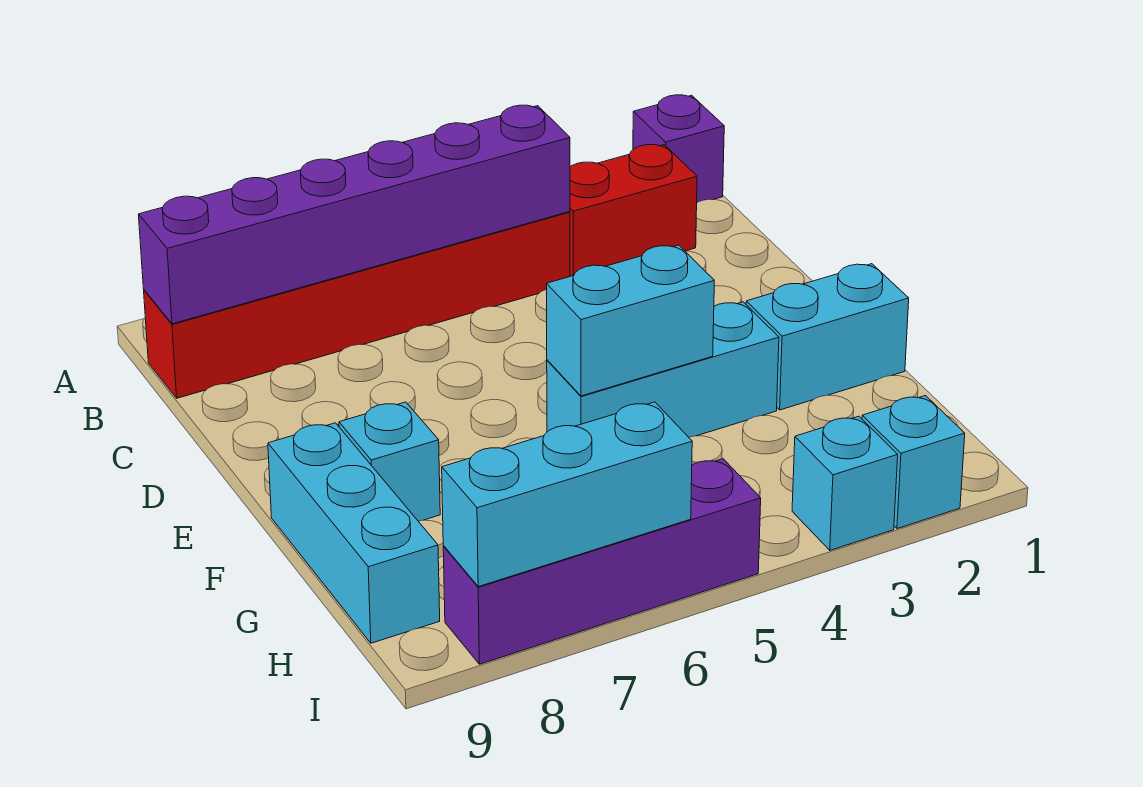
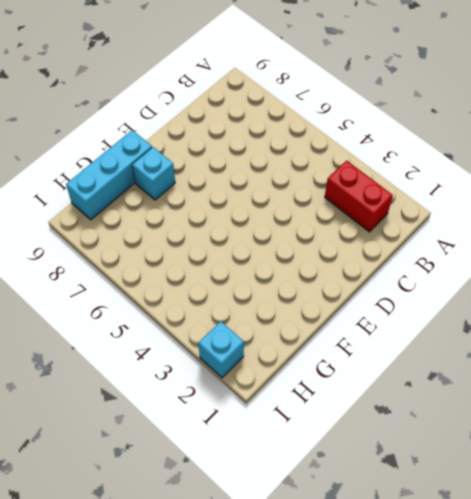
none -> purple brick A1 level 1
none -> red brick B4:B9 level 1
none -> cyan brick F1:F2 level 1

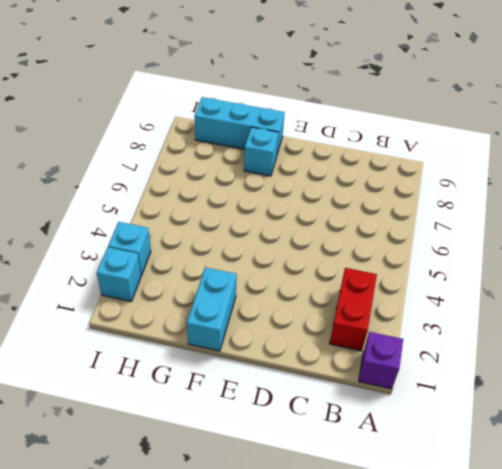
none -> red brick B4:B9 level 1
none -> cyan brick F3:F5 level 1
none -> purple brick I5:I8 level 1

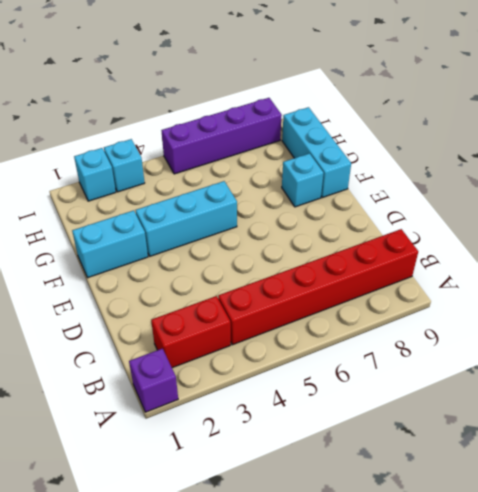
none -> purple brick B4:B9 level 2
none -> cyan brick F4:F5 level 2
none -> cyan brick I6:I8 level 2

